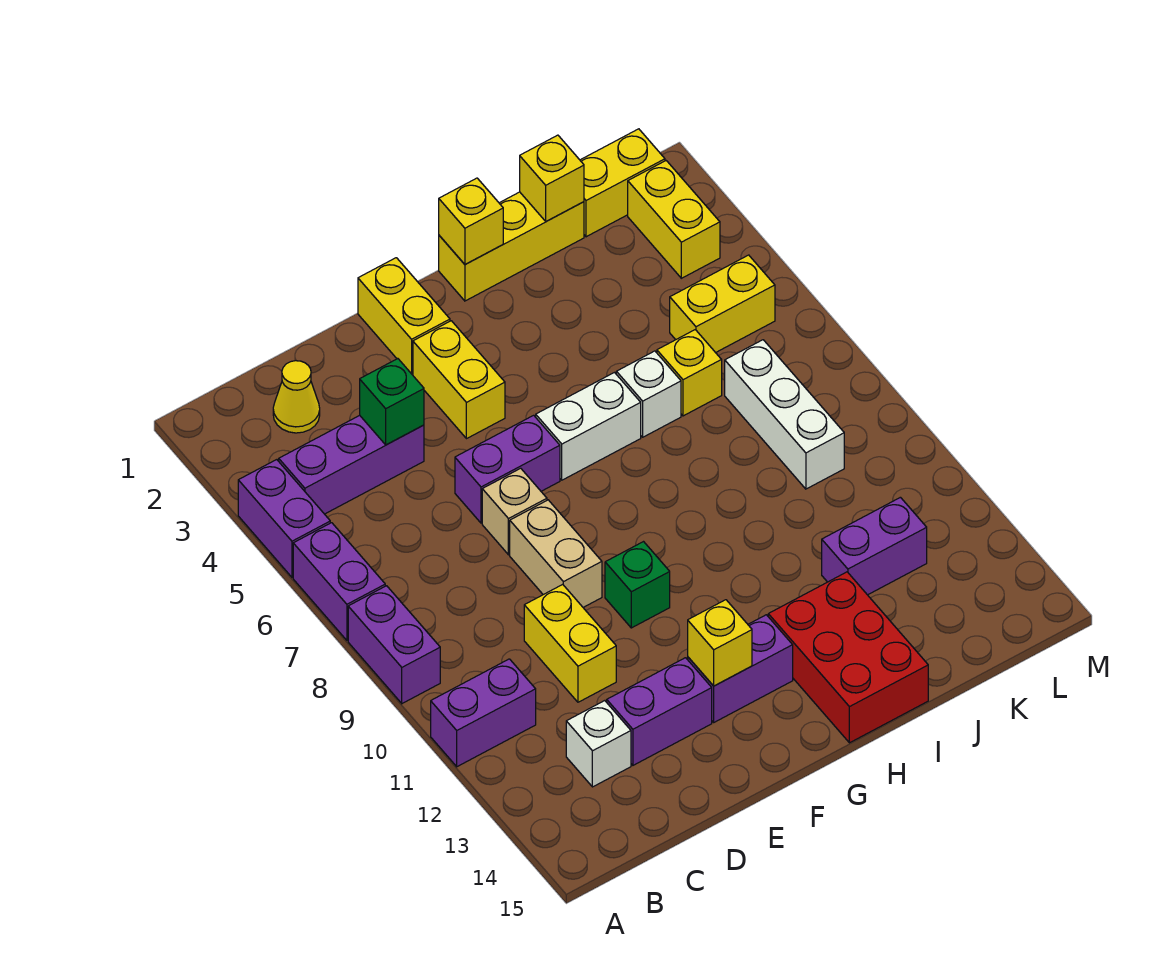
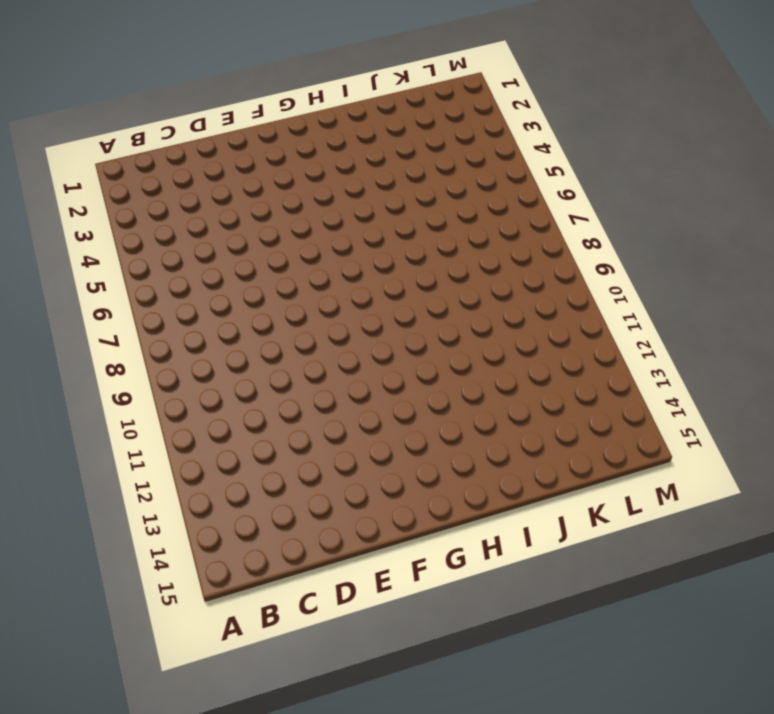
none -> purple brick A4:A5 level 1
none -> purple brick A6:A7 level 1
none -> purple brick A8:A9 level 1
none -> purple brick A11:B11 level 1

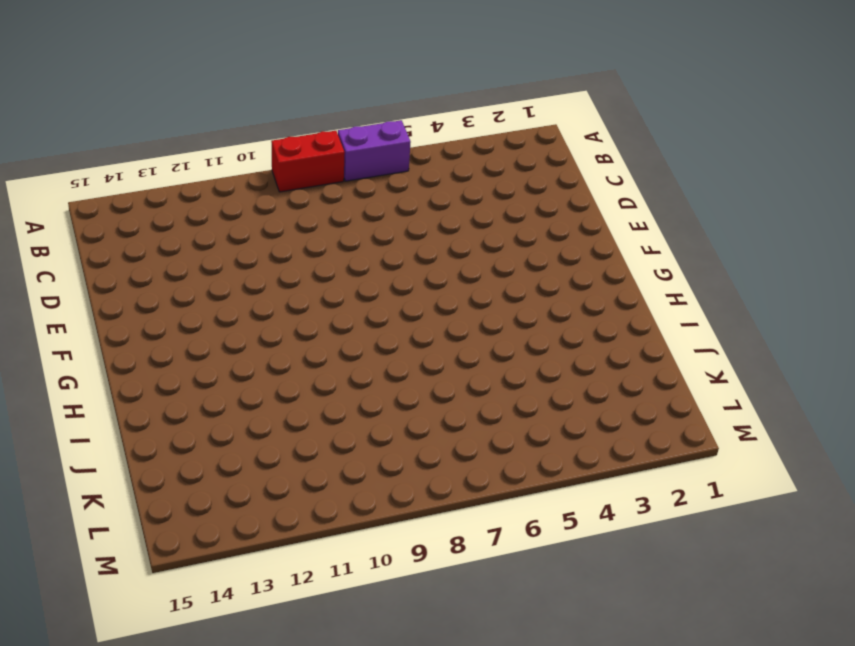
red brick A8:A9 level 1 -> purple brick A8:A9 level 1
none -> purple brick A4:A5 level 1
none -> purple brick A11:B11 level 1
none -> purple brick B4:D4 level 1
none -> yellow cone C2 level 1

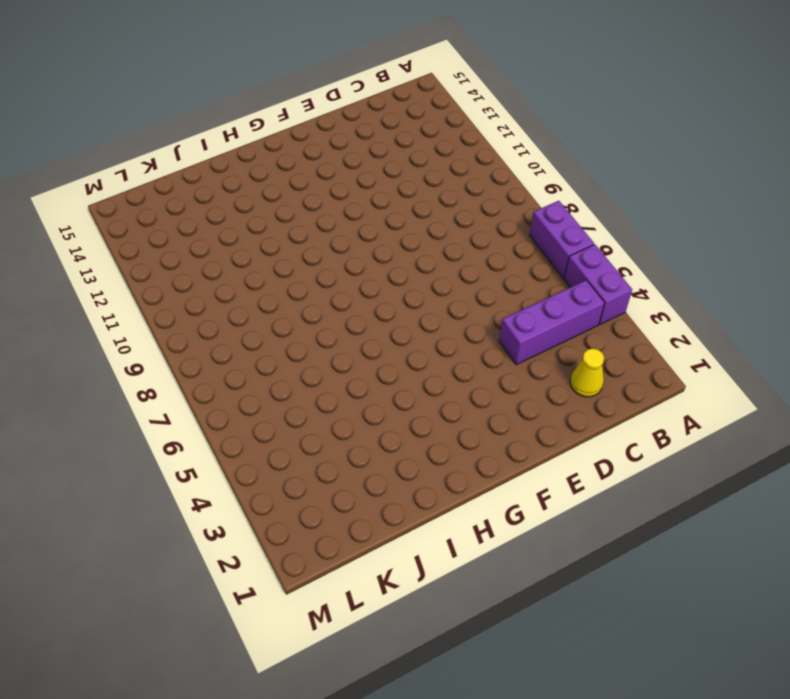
none -> purple brick A8:A9 level 1
none -> purple brick A11:B11 level 1
none -> white brick C13 level 1
none -> yellow brick D10:D11 level 1

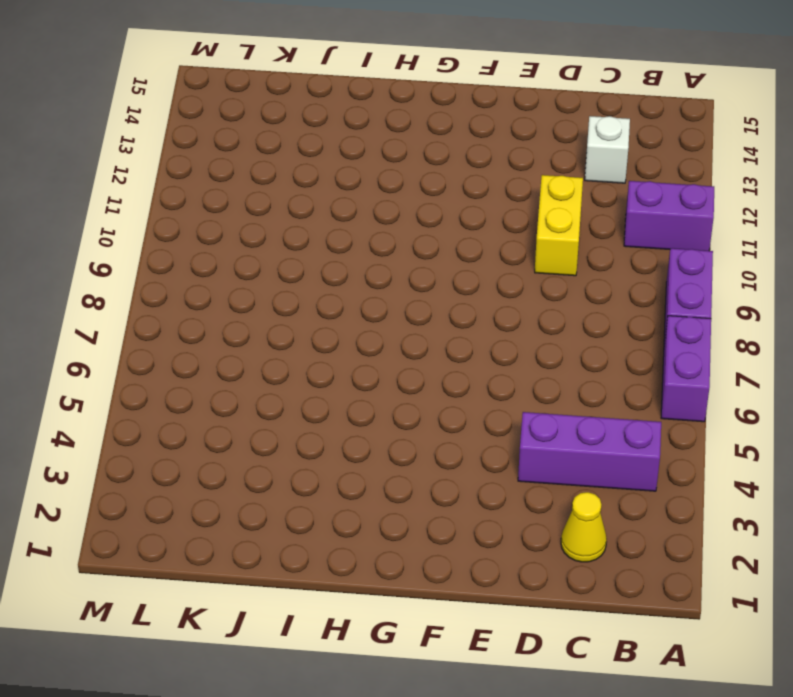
none -> purple brick A4:A5 level 1
none -> purple brick D13:E13 level 1
none -> purple brick E6:F6 level 1
none -> tan brick E7 level 1

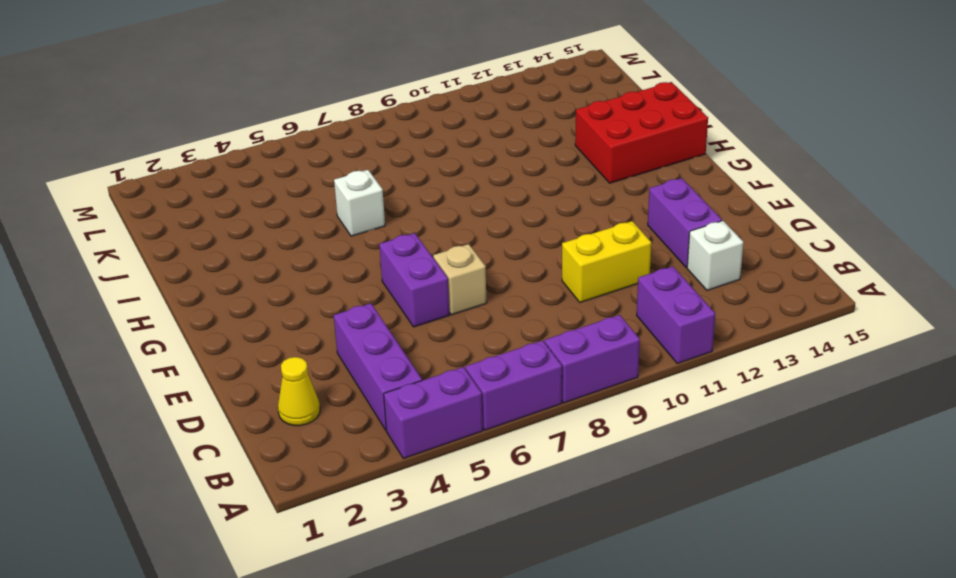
none -> tan brick E8:E9 level 1
none -> yellow brick F1:F2 level 1
none -> yellow brick F3:F4 level 1
none -> green brick F10 level 1

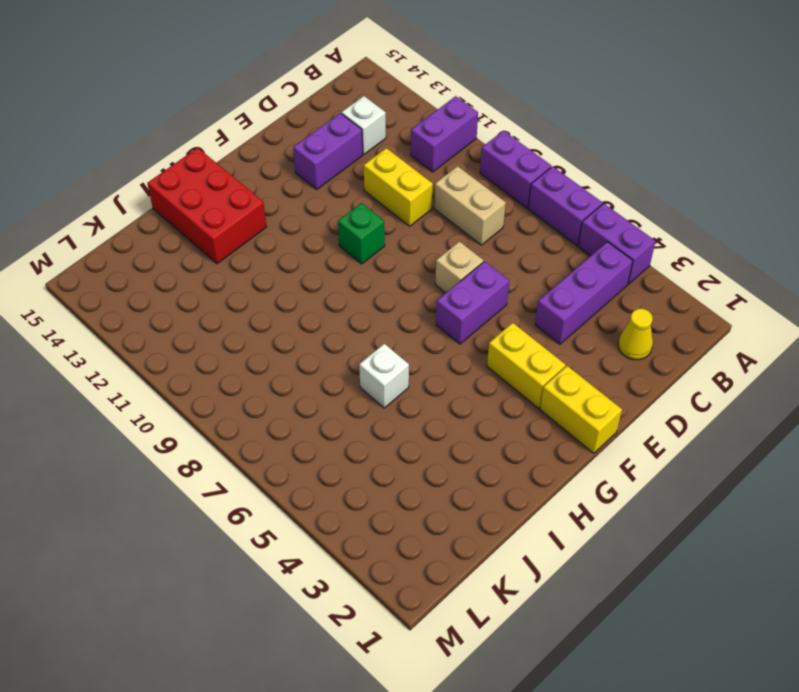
tan brick C8:C9 level 1 -> tan brick E8:E9 level 1
none -> purple brick F13:G13 level 1
none -> white brick G6:H6 level 1
none -> yellow brick H1:J1 level 1
none -> yellow brick J6 level 1

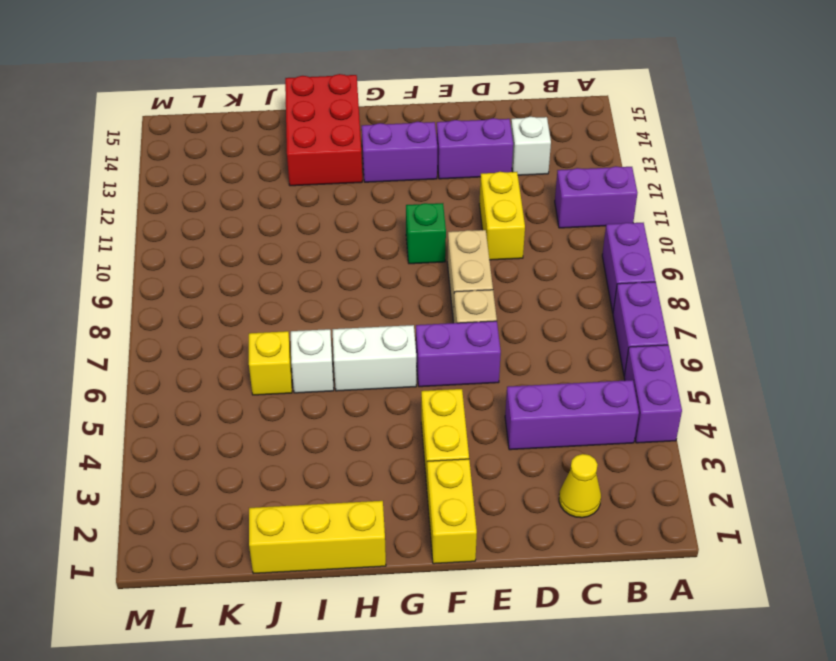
none -> purple brick J12:K12 level 1
none -> yellow brick K1:L1 level 1
none -> yellow brick K5:L5 level 1
none -> white brick K7:K9 level 1

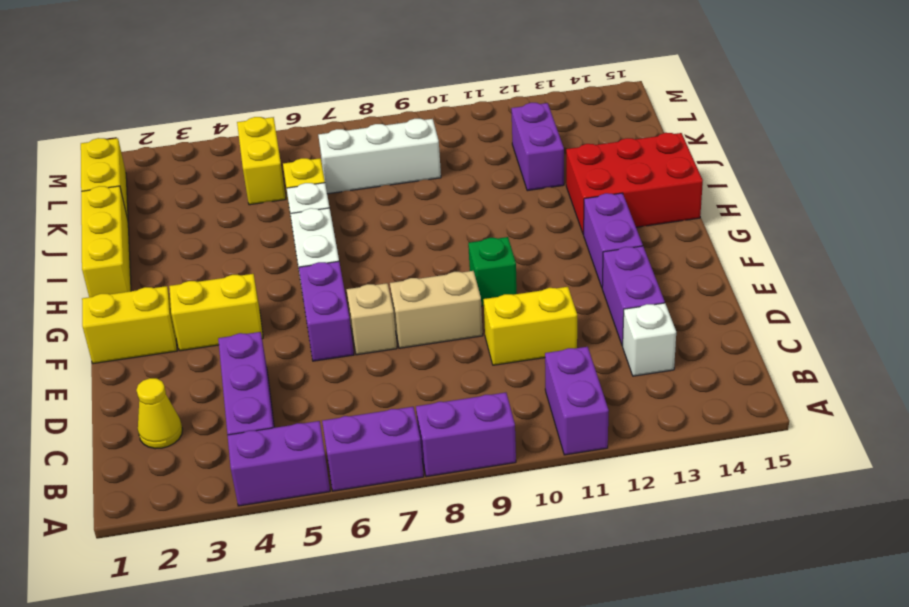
none -> yellow brick L2:L3 level 1
none -> green brick D4 level 2
none -> yellow brick F13 level 2
none -> yellow brick H1 level 2

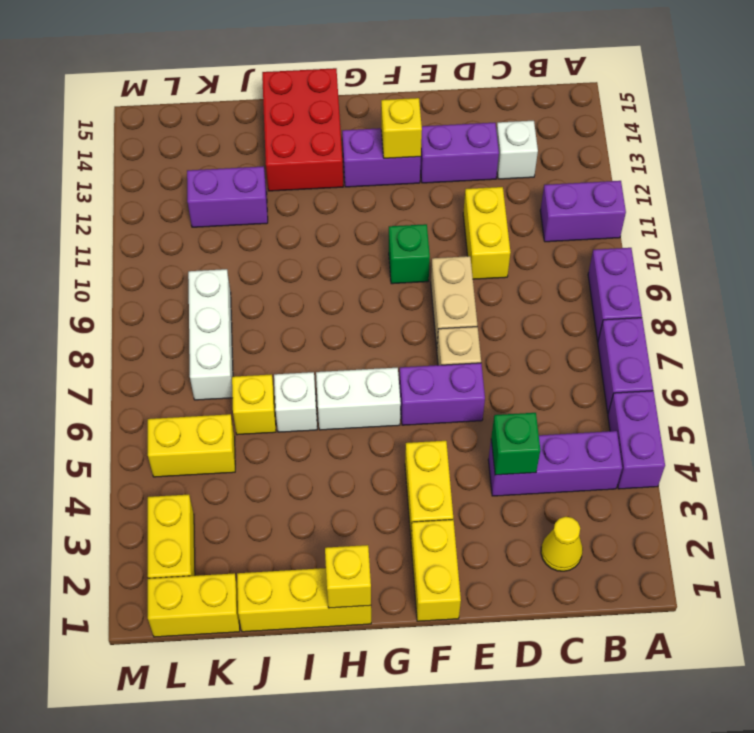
none -> yellow brick J1 level 2

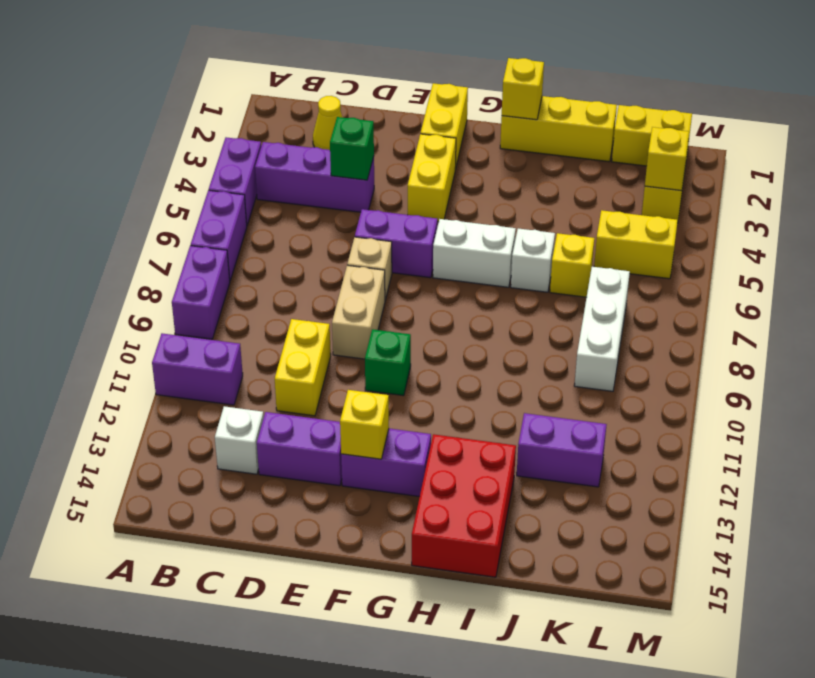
yellow brick L3 level 2 -> yellow brick J1 level 2

